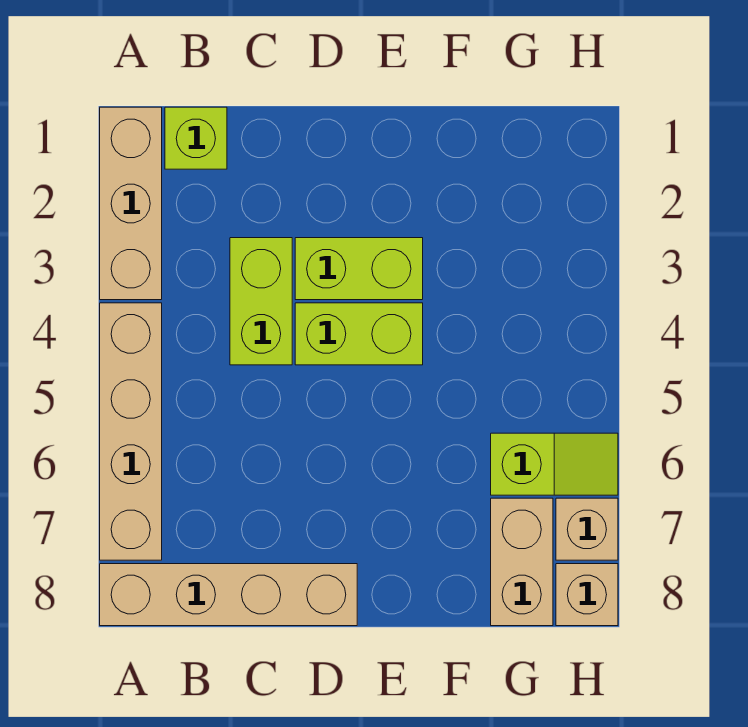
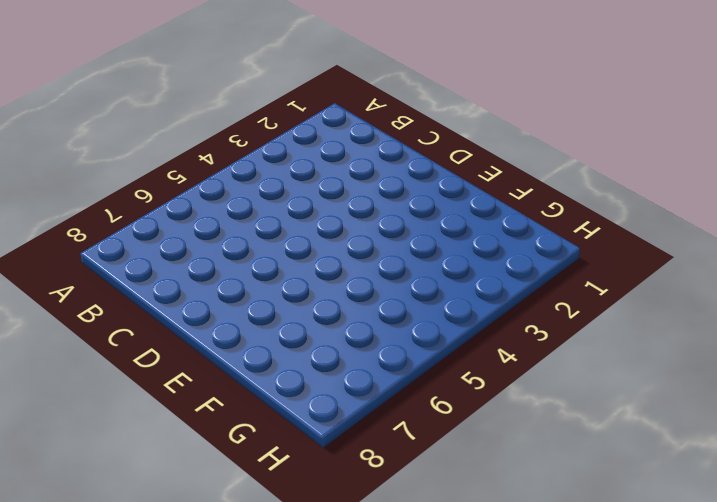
none -> tan brick A1:A3 level 1
none -> tan brick A4:A7 level 1

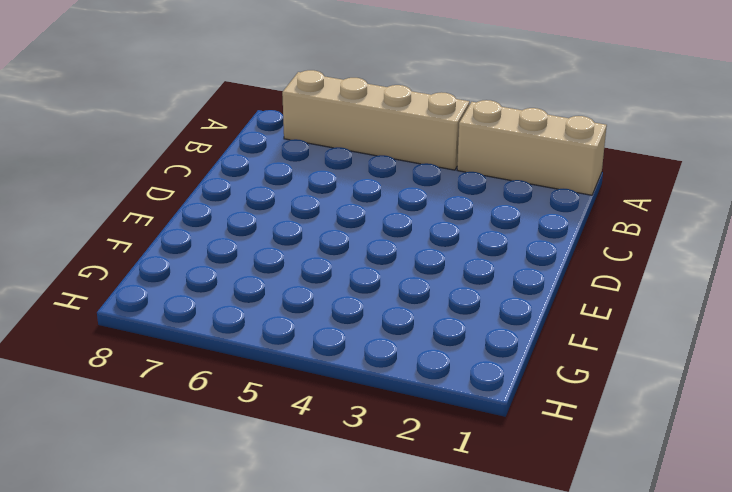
none -> tan brick A8:D8 level 1
none -> lime brick B1 level 1

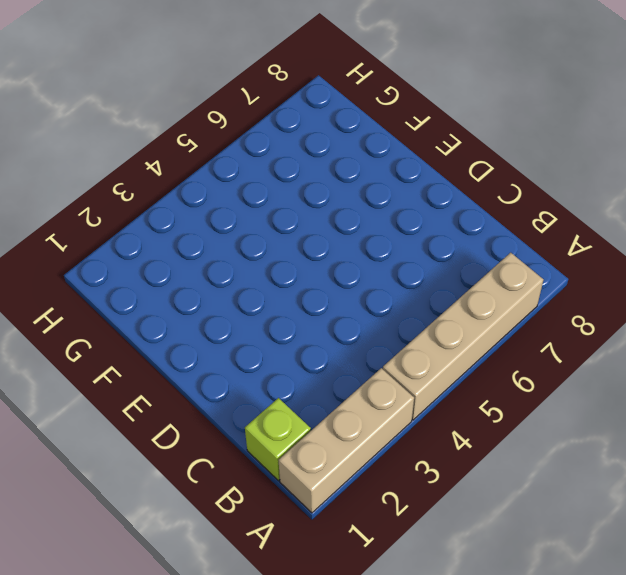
none -> tan brick A8:D8 level 1
none -> lime brick C3:C4 level 1

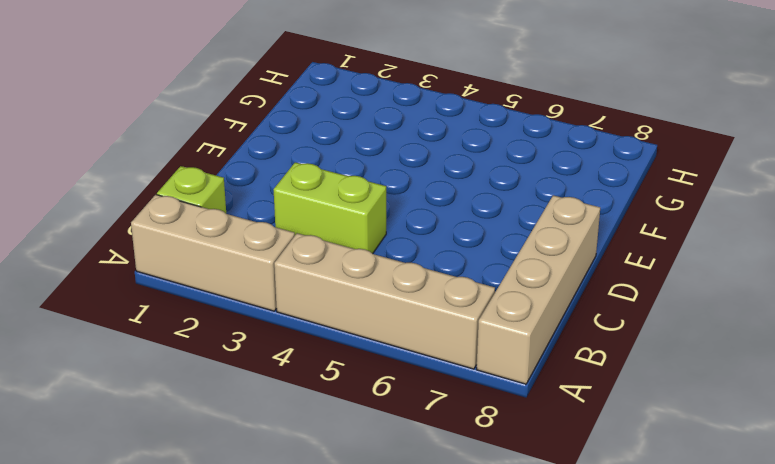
none -> lime brick D3:E3 level 1
none -> lime brick D4:E4 level 1

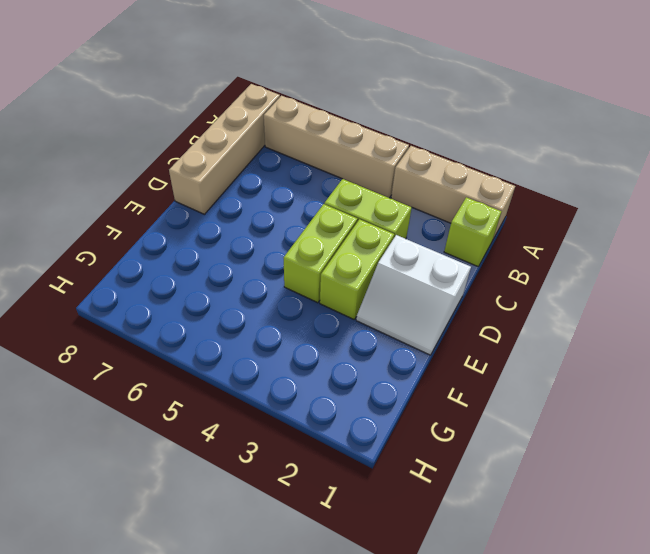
white slope D1:E2 level 1 top D -> none
none -> lime slope G6:H6 level 1 top G
none -> tan brick G7:G8 level 1

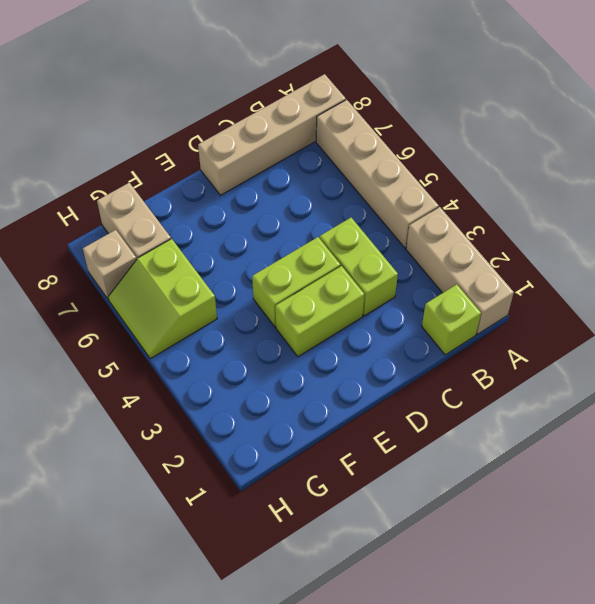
lime slope G5:H6 level 1 top G -> lime slope G6:H6 level 1 top G
none -> tan brick H8 level 1

